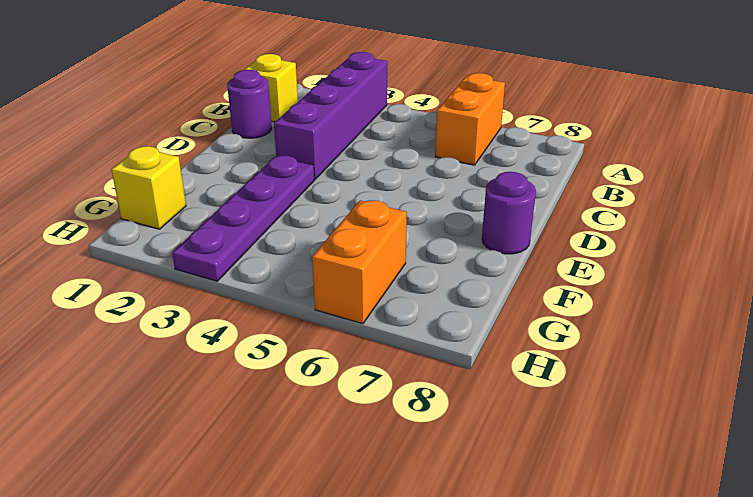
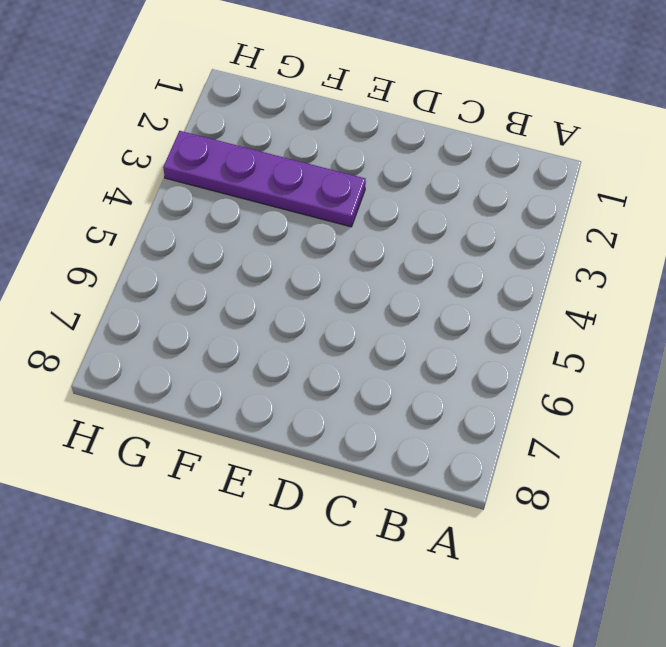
none -> purple brick A3:D3 level 1
none -> orange brick A6:B6 level 1

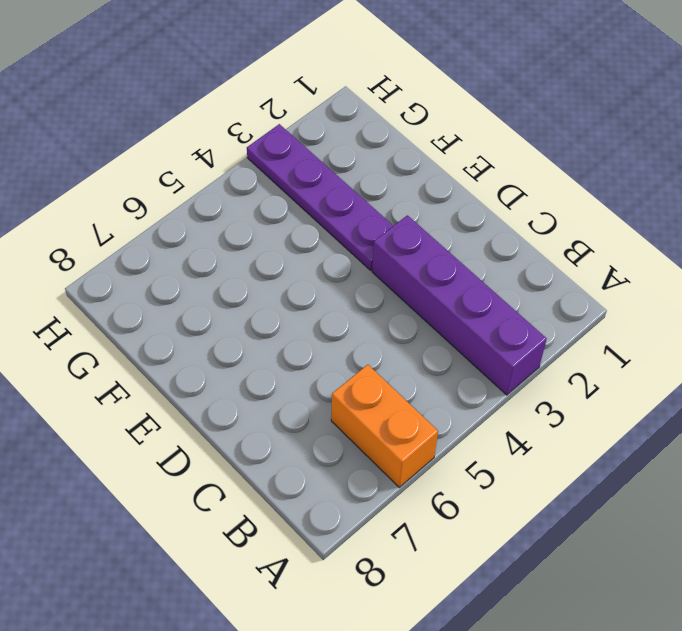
none -> yellow brick B1 level 1
none -> purple round brick C1 level 1

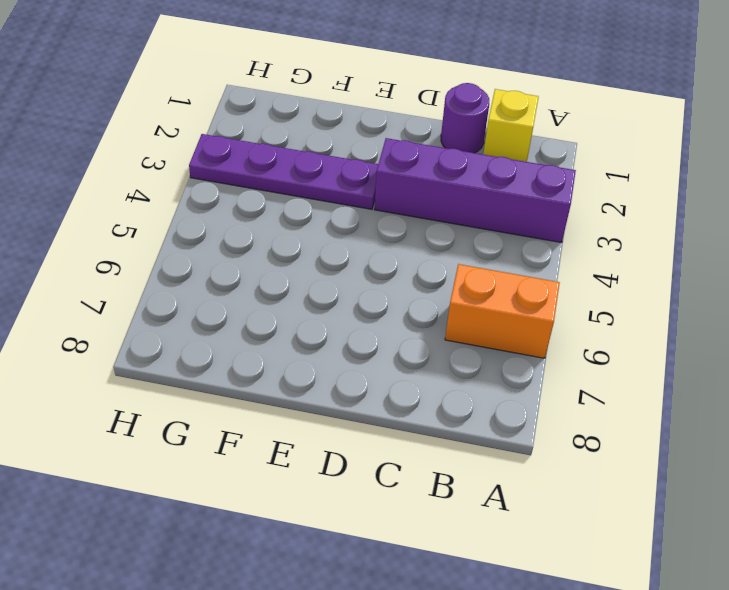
none -> purple round brick E8 level 1
none -> yellow brick G1 level 1

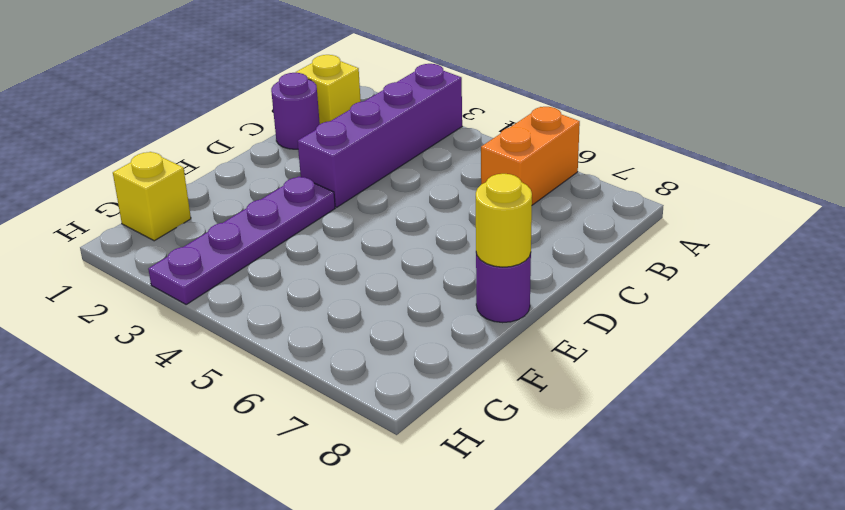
yellow round brick E8 level 2 -> none
none -> orange brick G6:H6 level 1

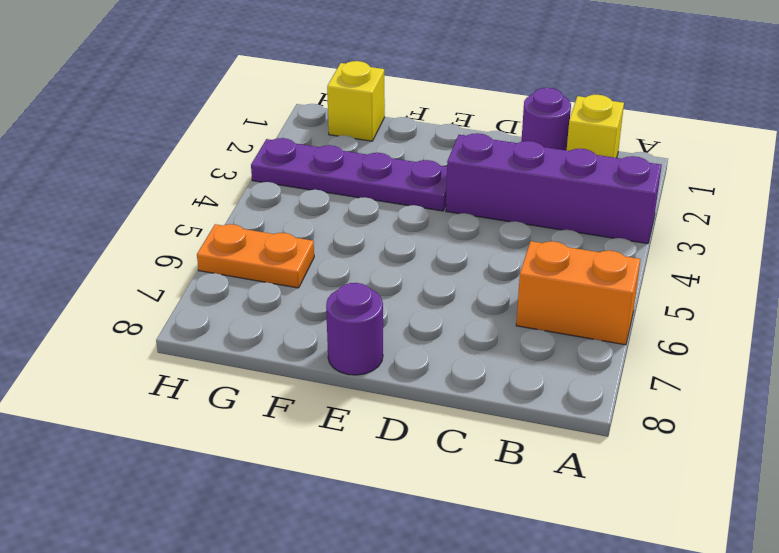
orange plate G6:H6 level 1 -> orange brick G6:H6 level 1

